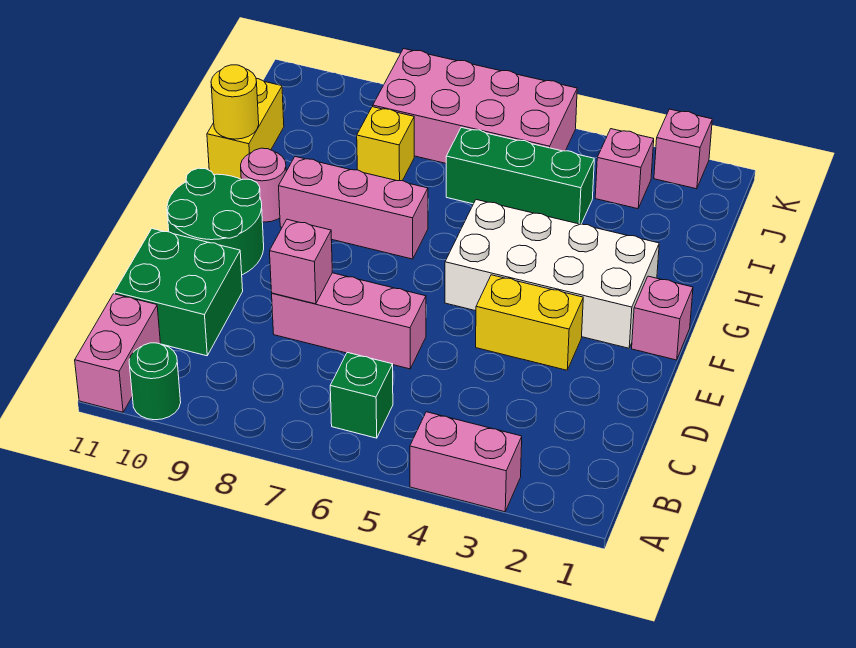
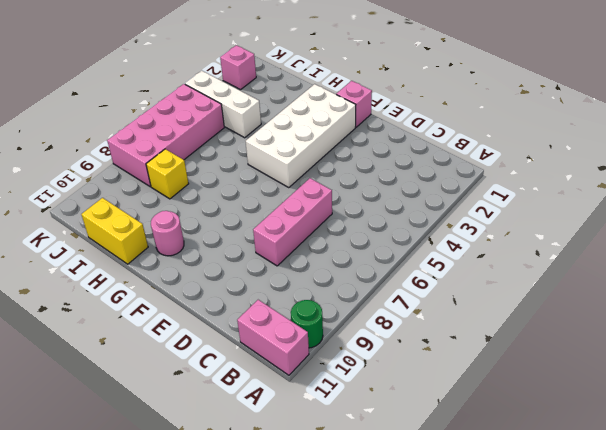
white brick I4:K4 level 1 -> green brick I4:I6 level 1
none -> pink brick A3:A4 level 1
none -> green brick B6 level 1
none -> green brick C10:D11 level 1

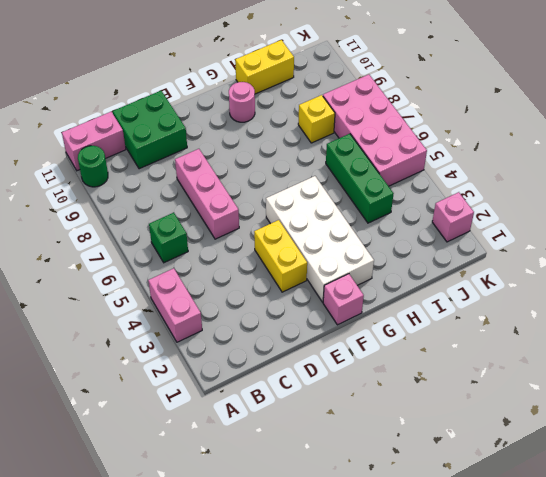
none -> green round brick E10:F11 level 1
none -> pink brick G7:G9 level 1
none -> pink brick J3 level 1

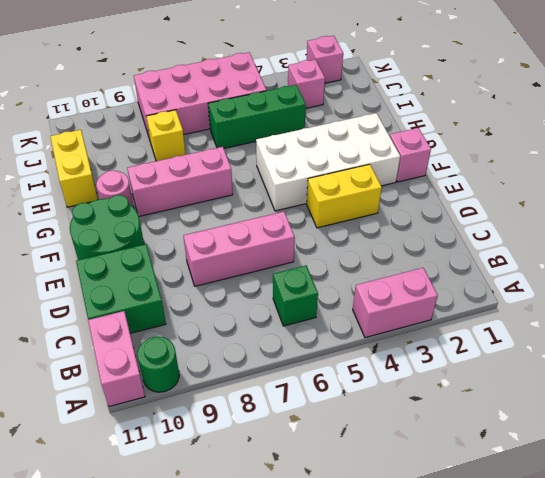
none -> pink brick D8 level 2
none -> yellow round brick H11 level 2

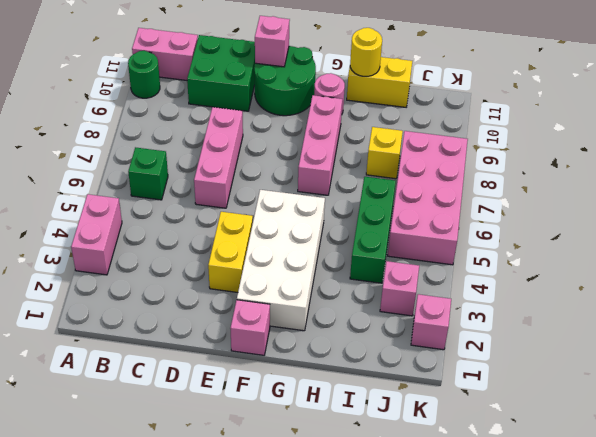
pink brick E11 level 2 -> pink brick D8 level 2

